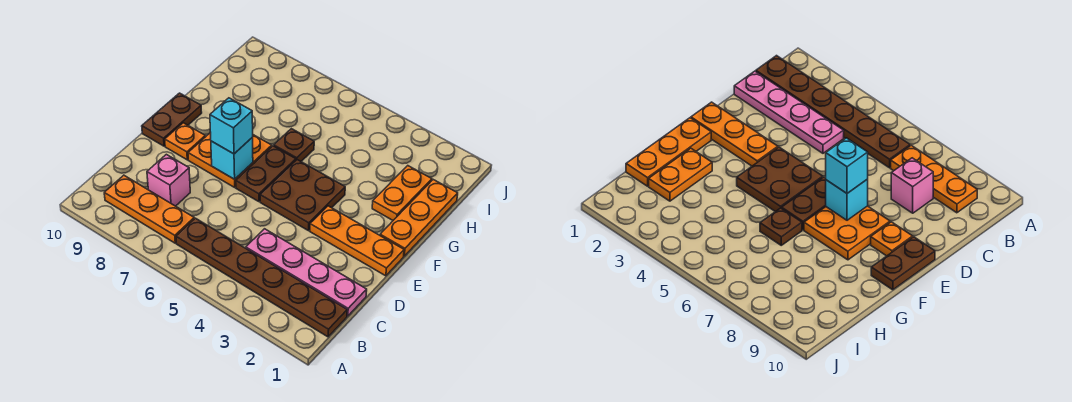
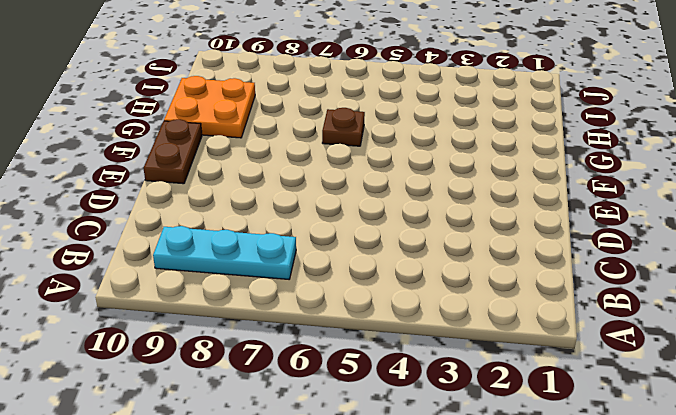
cyan plate B7:B9 level 1 -> orange plate B7:B9 level 1
orange plate G9:H10 level 1 -> orange plate E7:F8 level 1
none -> brown plate B1:B6 level 1
none -> pink plate C1:C4 level 1
none -> pink brick C8 level 1

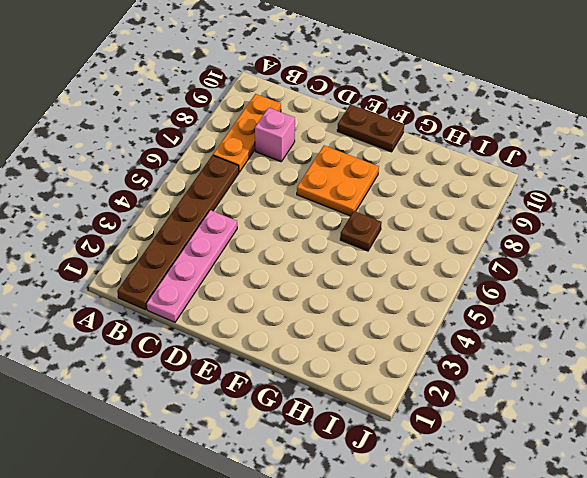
none -> orange plate E1:E3 level 1
none -> brown plate E4:F5 level 1
none -> brown plate E6:F6 level 1

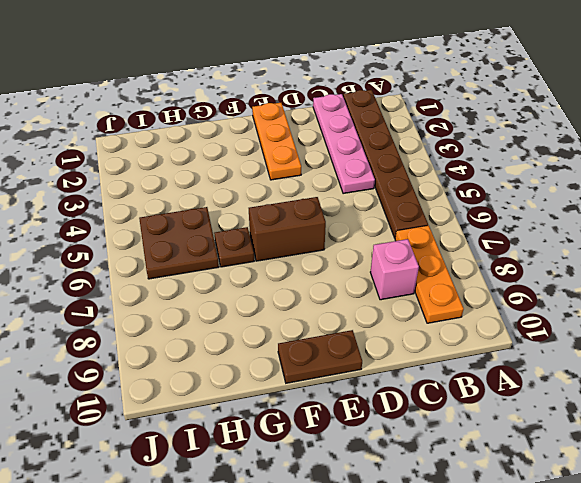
brown brick E6:F6 level 1 -> brown plate E6:F6 level 1
brown plate H5:I6 level 1 -> brown plate E4:F5 level 1
none -> orange plate E7:F8 level 1
none -> orange plate E9 level 1
none -> orange plate F1:H1 level 1

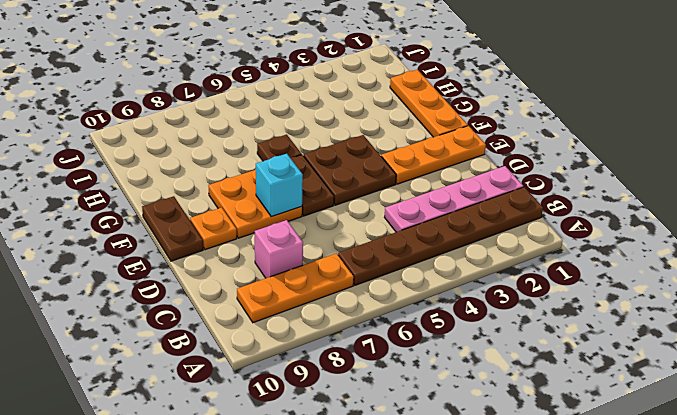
none -> orange plate G2:H2 level 1
none -> cyan brick E7 level 3

